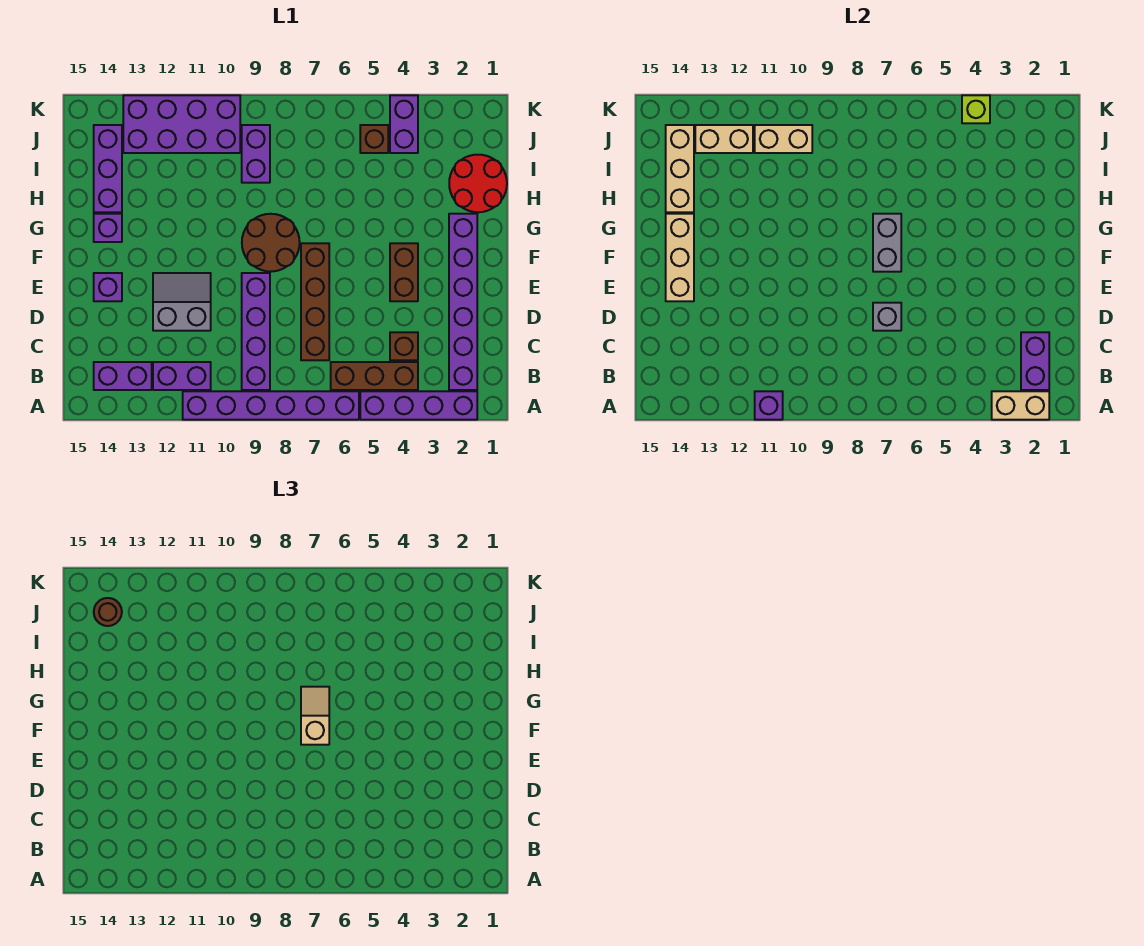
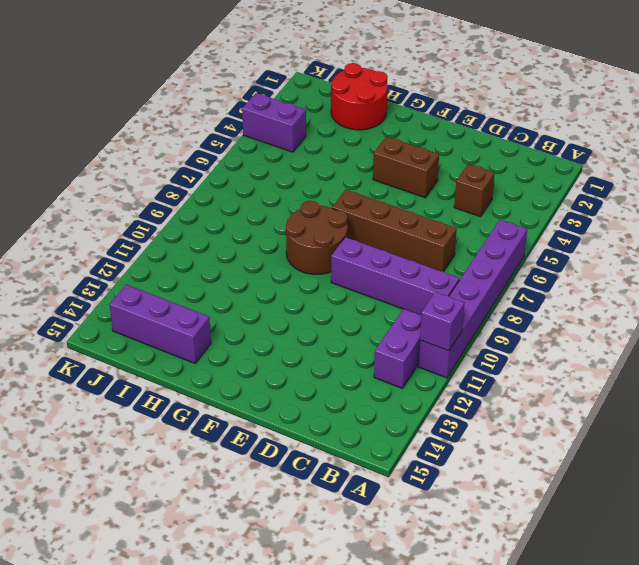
none -> purple brick A2:A5 level 1
none -> purple brick B2:G2 level 1
none -> brown brick B4:B6 level 1
none -> purple brick B13:B14 level 1

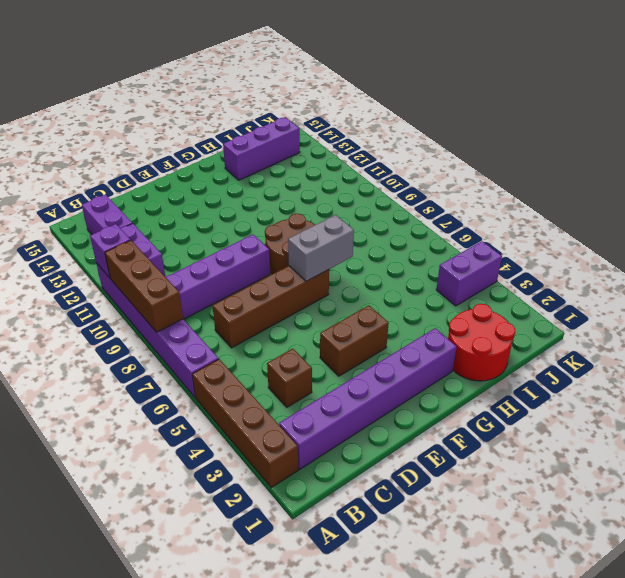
brown brick A2:A5 level 1 -> purple brick A2:A5 level 1
brown brick A8:A10 level 2 -> brown brick B4:B6 level 1
none -> grey slope D11:E12 level 1 top D
none -> purple brick E14 level 1
none -> purple brick G14 level 1
none -> purple brick I9:J9 level 1

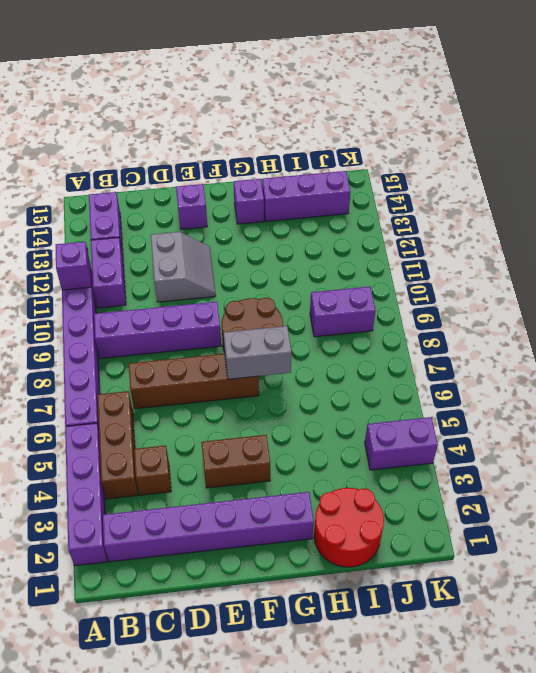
none -> brown brick J5 level 1
none -> purple brick J10:K13 level 1
none -> tan brick A2:A3 level 2
none -> purple brick B2:C2 level 2

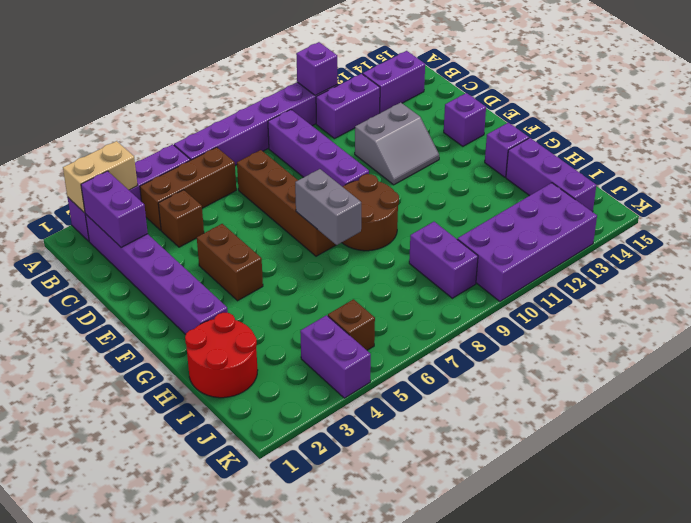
none -> grey brick D7 level 2
none -> tan brick E14:G14 level 2
none -> tan brick H14:J14 level 2
none -> tan brick J10:J11 level 2

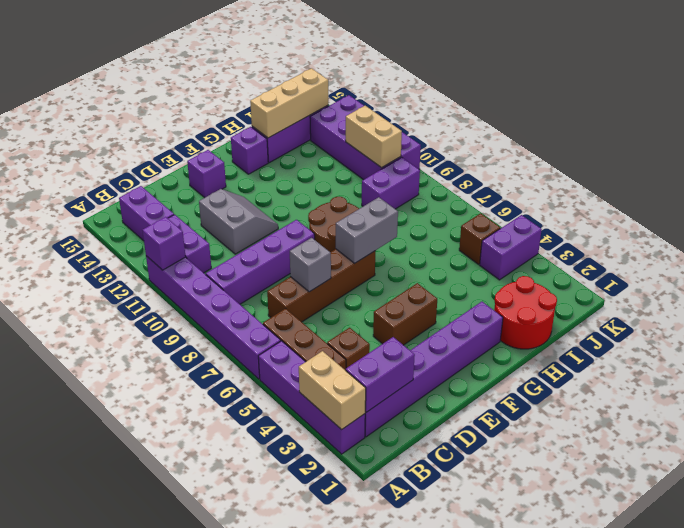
none -> tan brick E14:G14 level 2
none -> tan brick J12:J13 level 2
none -> lime brick K4 level 2
none -> tan slope F7:G7 level 3 top F

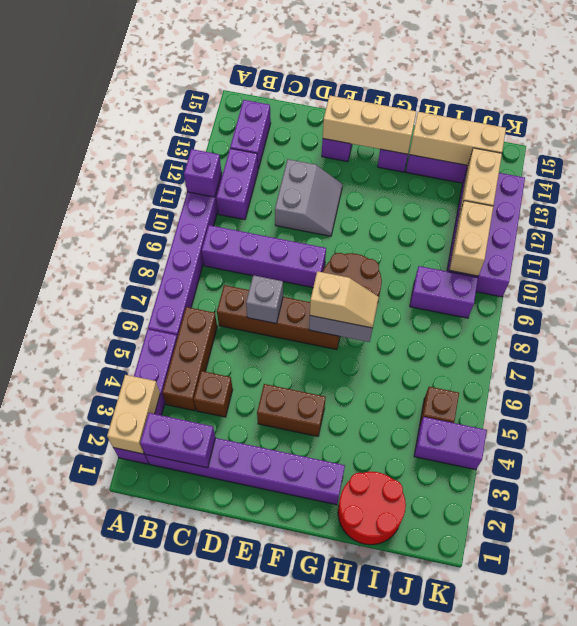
none -> lime brick K4 level 2
none -> brown round brick J14 level 3

